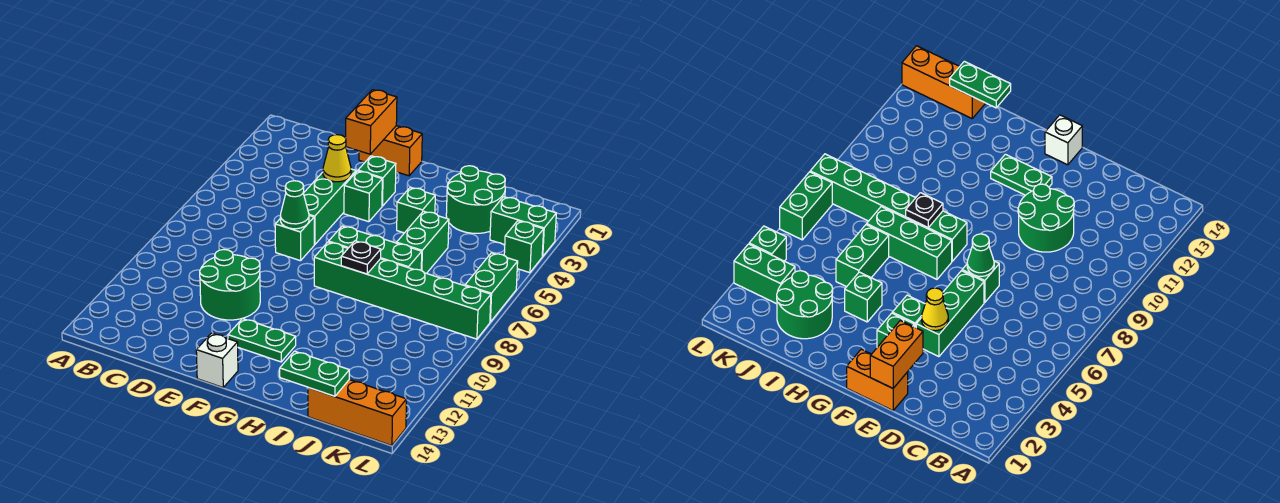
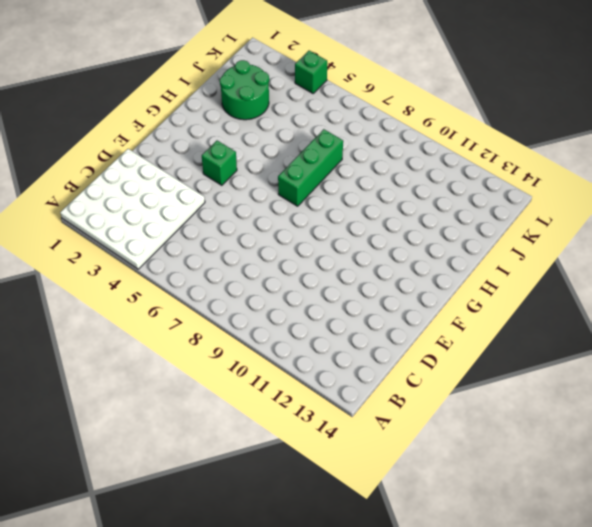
white plate A1:D4 level 1 -> none
none -> green round brick D10:E11 level 1
none -> orange brick E1:F1 level 1
none -> green brick E4:E6 level 1

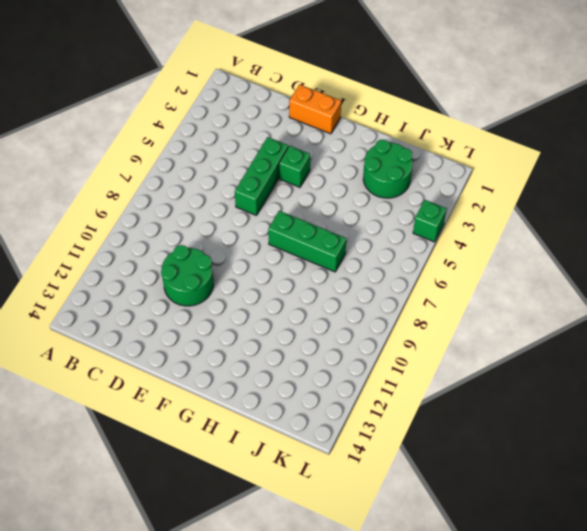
none -> green brick E7 level 1
none -> green brick F3 level 1
none -> green plate F12:G12 level 1

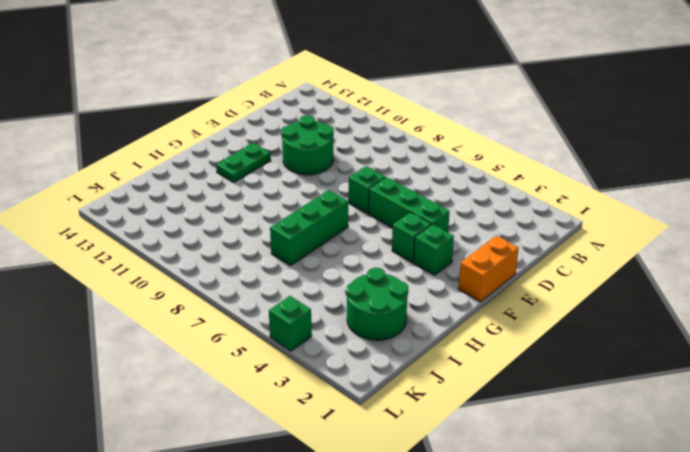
none -> white brick F14 level 1
none -> green brick G8:L8 level 1
none -> green brick H4 level 1

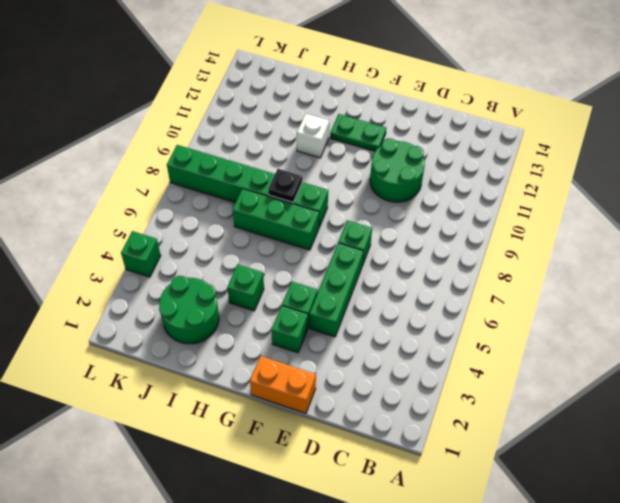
white brick H11 level 1 -> white brick F14 level 1
none -> green brick I5:I6 level 1
none -> orange brick J14:L14 level 1
none -> green brick K3:L3 level 1

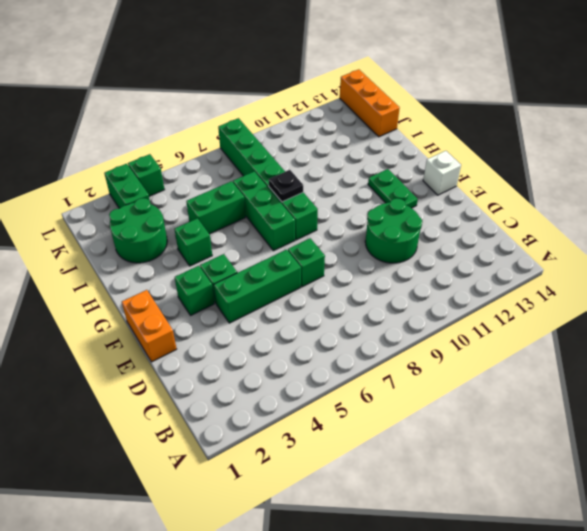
none -> green brick L6:L7 level 1
none -> orange brick E1:E2 level 2
none -> yellow cone E4 level 2

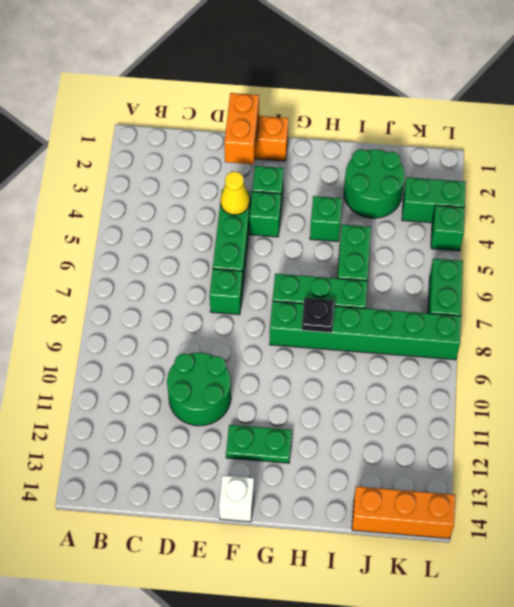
none -> green cone E7 level 2
none -> green plate I14:J14 level 2

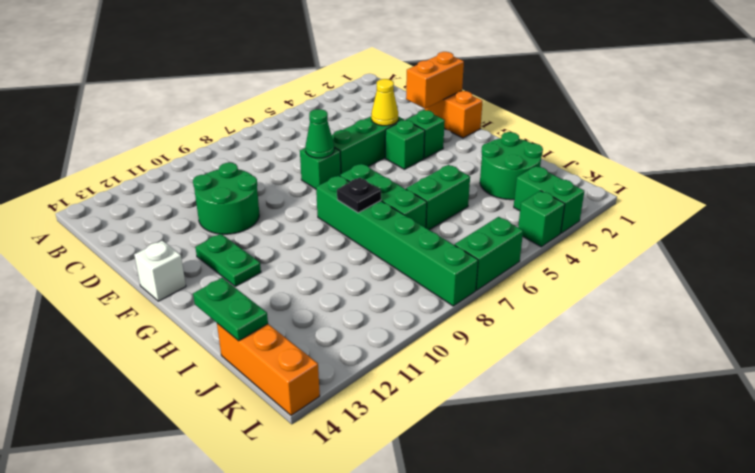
none -> green brick H4 level 1

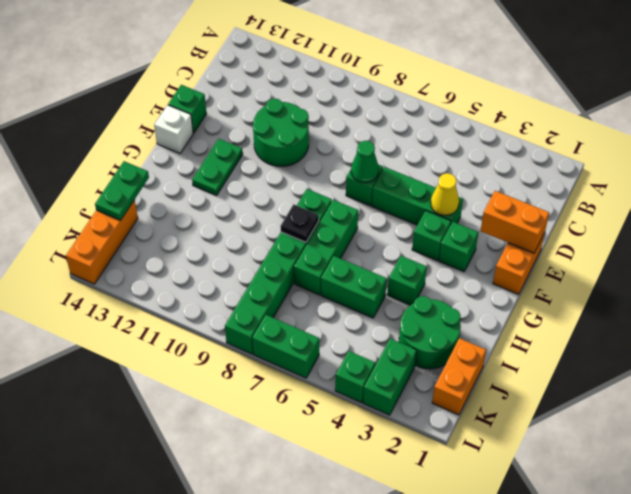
green brick E14 level 1 -> none
orange brick J1:K1 level 1 -> none

